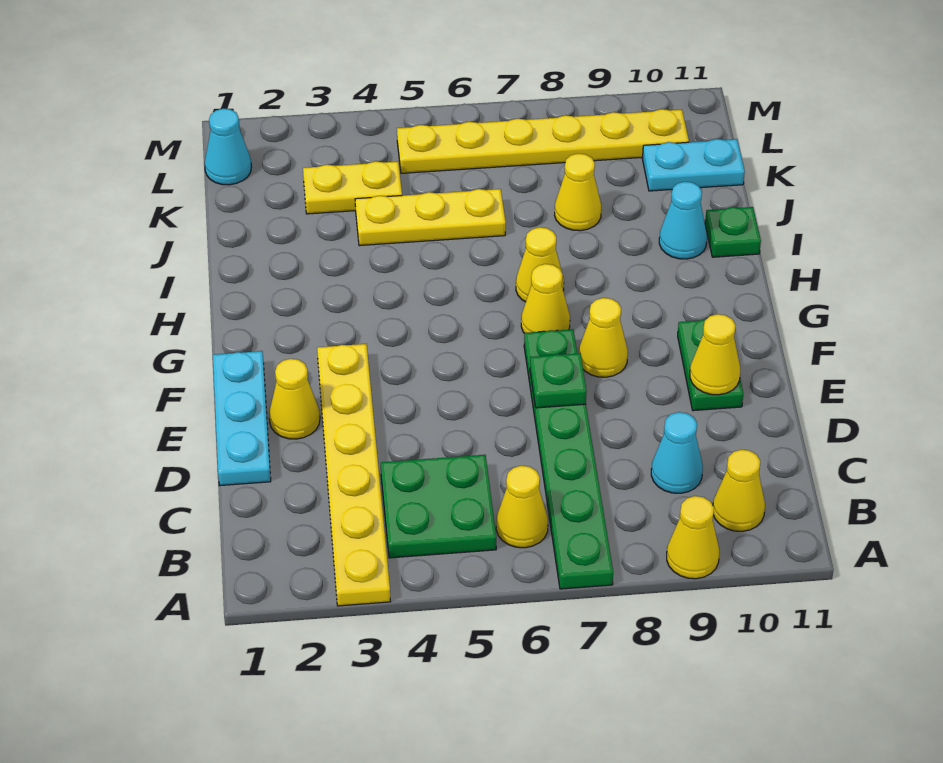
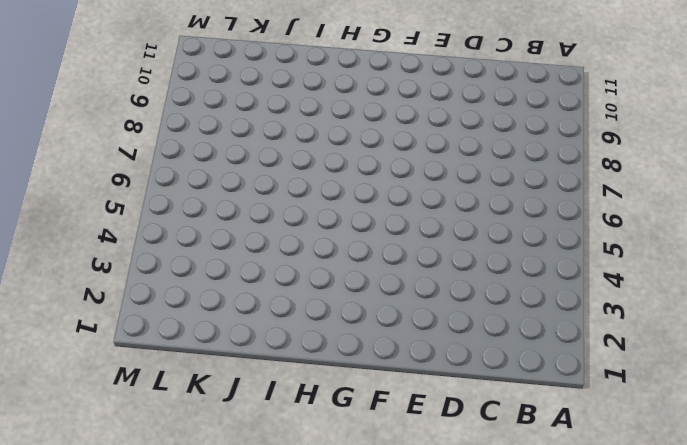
none -> yellow plate A3:F3 level 1
none -> green plate A7:F7 level 1
none -> yellow cone A9 level 1

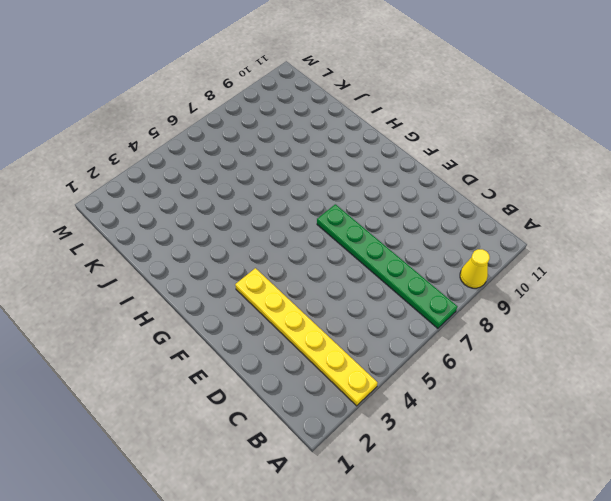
none -> green plate B4:C5 level 1
none -> yellow cone B6 level 1
none -> yellow cone B10 level 1

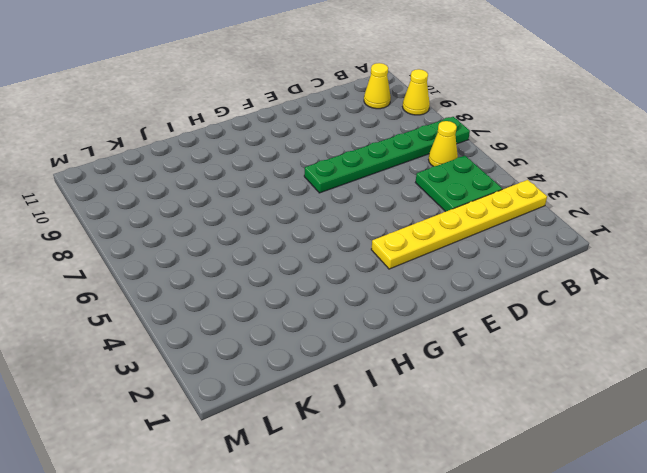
none -> cyan cone C9 level 1
none -> cyan plate D1:F1 level 1
none -> yellow cone E2 level 1

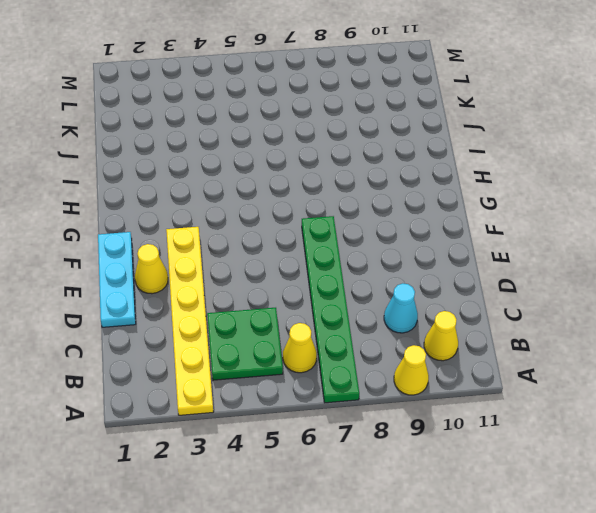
none -> green plate E10:F10 level 1
none -> yellow cone F8 level 1
none -> yellow cone G7 level 1

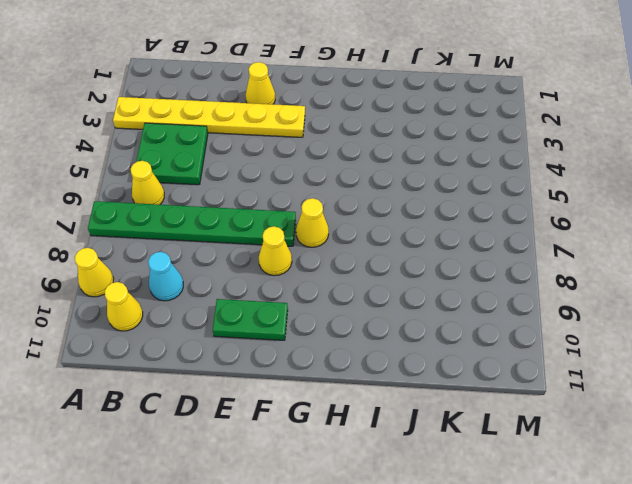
none -> cyan plate D1:F1 level 1
none -> yellow cone H7 level 1
none -> cyan cone I10 level 1

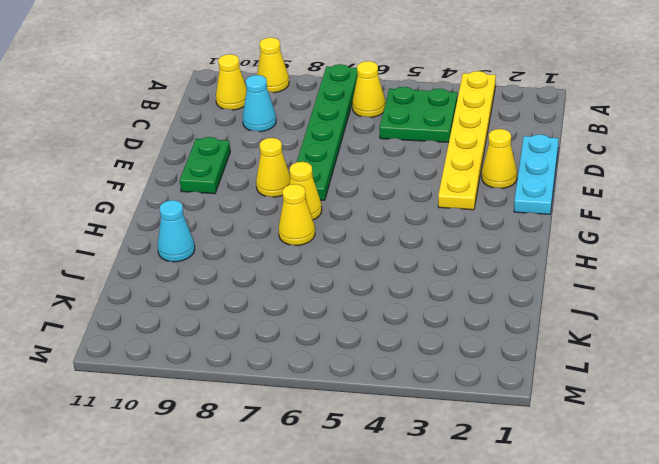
none -> green plate I11 level 1
none -> yellow plate J4:J6 level 1
none -> yellow cone J8 level 1

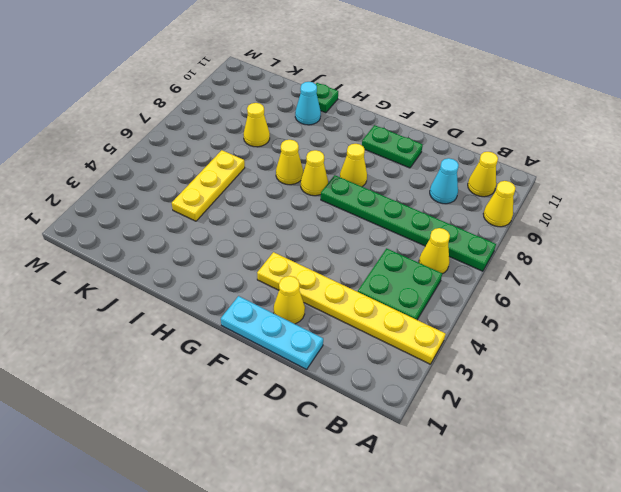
none -> yellow plate K3:K4 level 1
none -> cyan plate K10:K11 level 1
none -> cyan cone L1 level 1

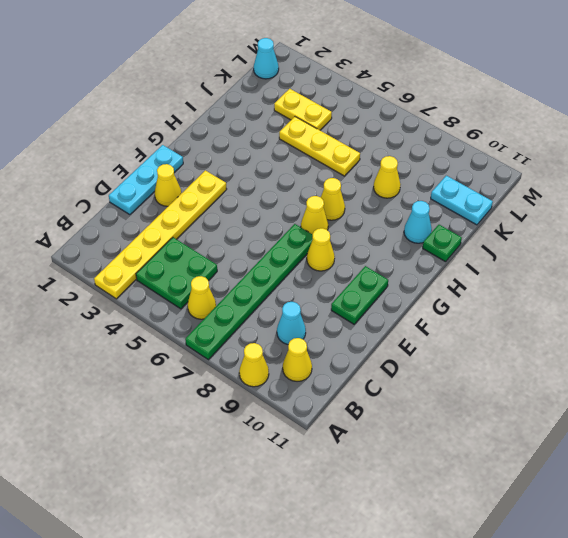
none -> yellow plate L5:L10 level 1
none -> green plate E7 level 2
none -> yellow cone E10 level 2

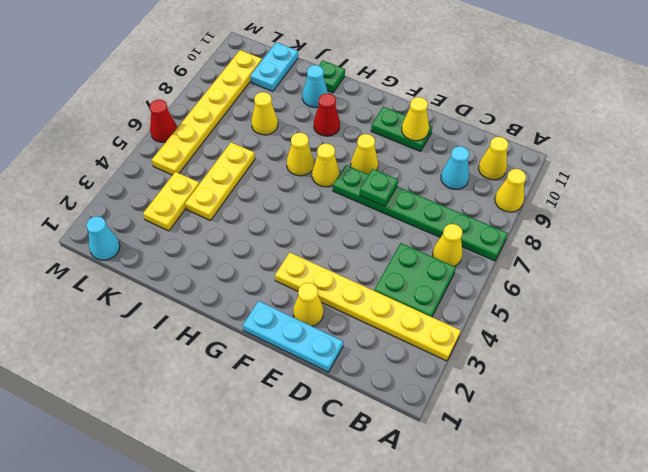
red cone H9 level 1 -> none
red cone M6 level 1 -> none

